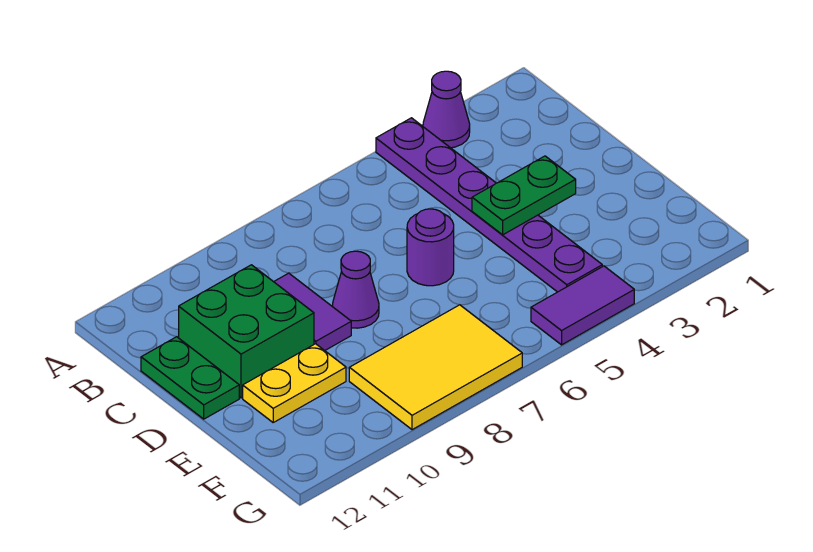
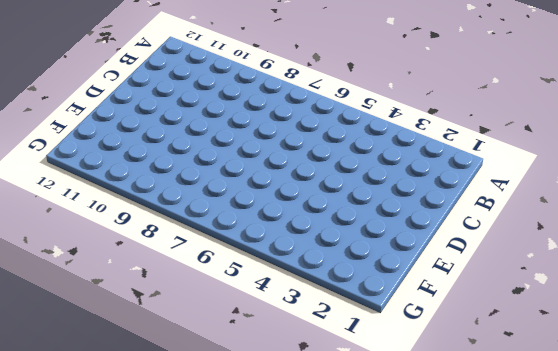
none -> purple cone A3 level 1
none -> purple plate A4:F4 level 1

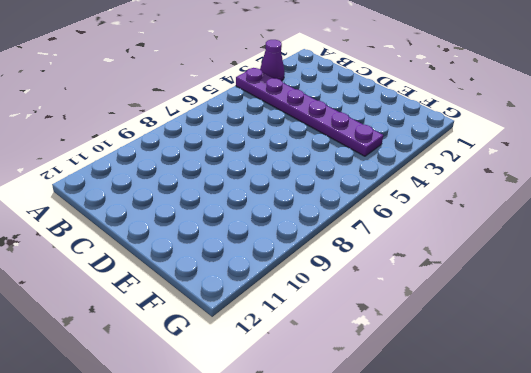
none -> purple tile C9:D9 level 1
none -> green brick C10:D11 level 1

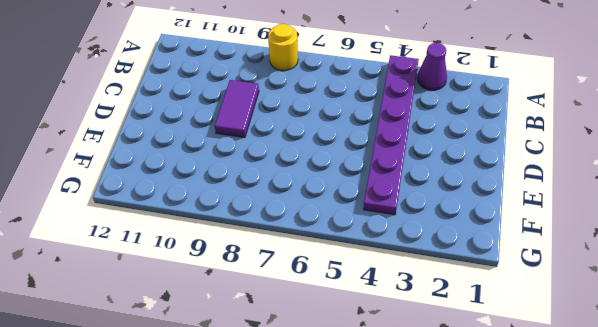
yellow round brick A8 level 1 -> none
none -> green brick C10:D11 level 1
none -> green plate C12:D12 level 1

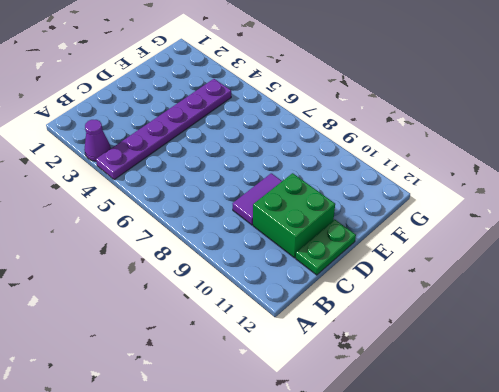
none -> purple round brick D6 level 1
none -> purple cone D8 level 1

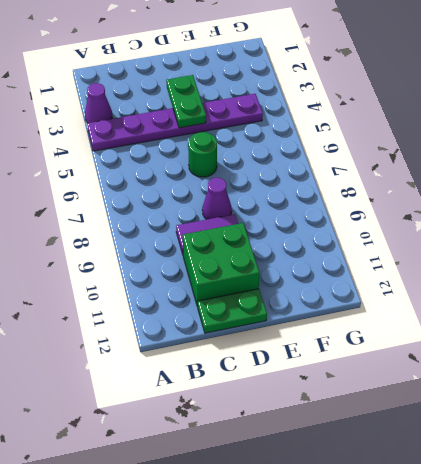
green round brick D6 level 1 -> purple round brick D6 level 1
none -> yellow plate E10:E11 level 1
none -> yellow tile F7:G9 level 1

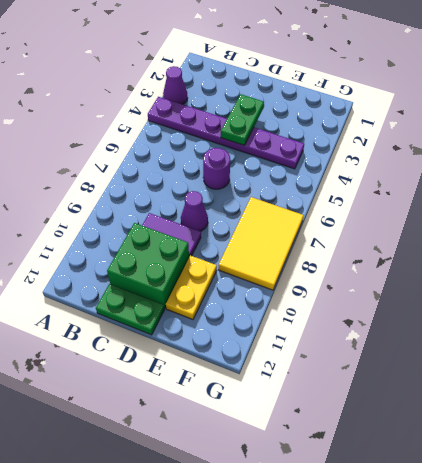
none -> purple tile G4:G5 level 1

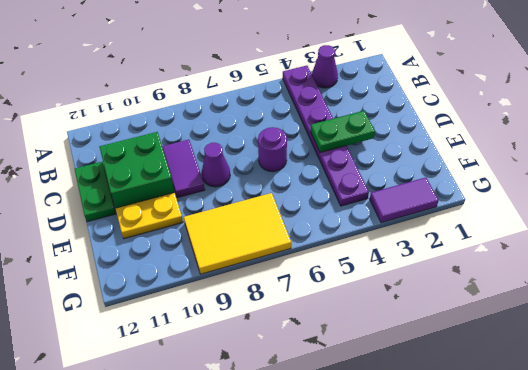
purple tile G2:G3 level 1 -> purple tile G4:G5 level 1

